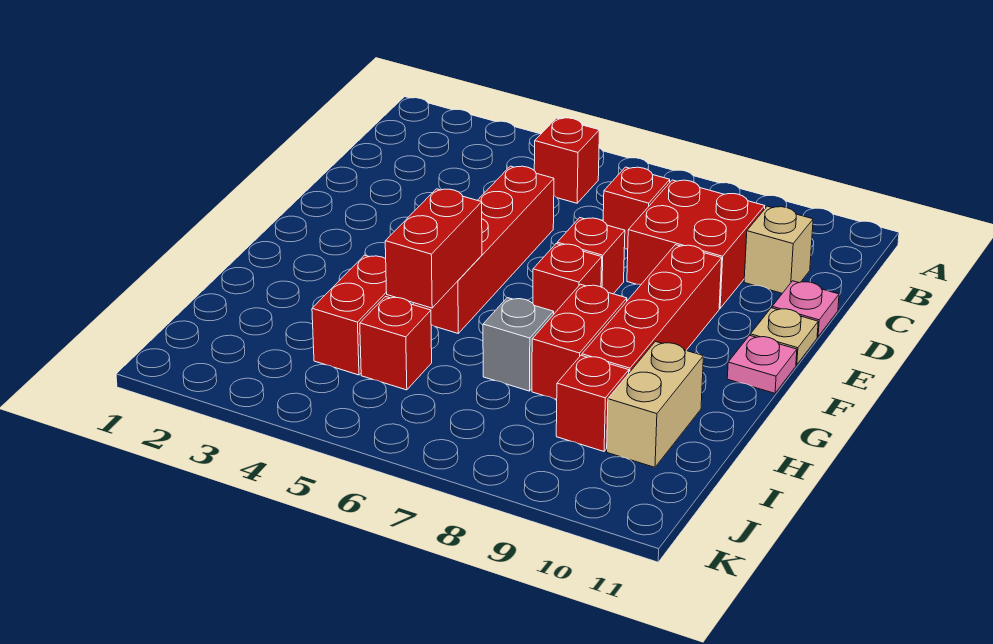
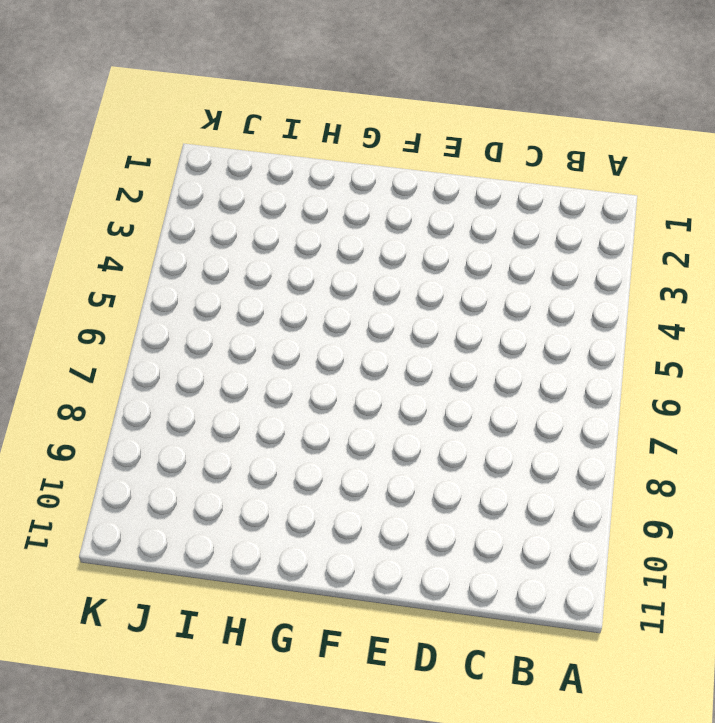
none -> red brick B5 level 1
none -> red brick C7 level 1
none -> red brick C8:D9 level 1

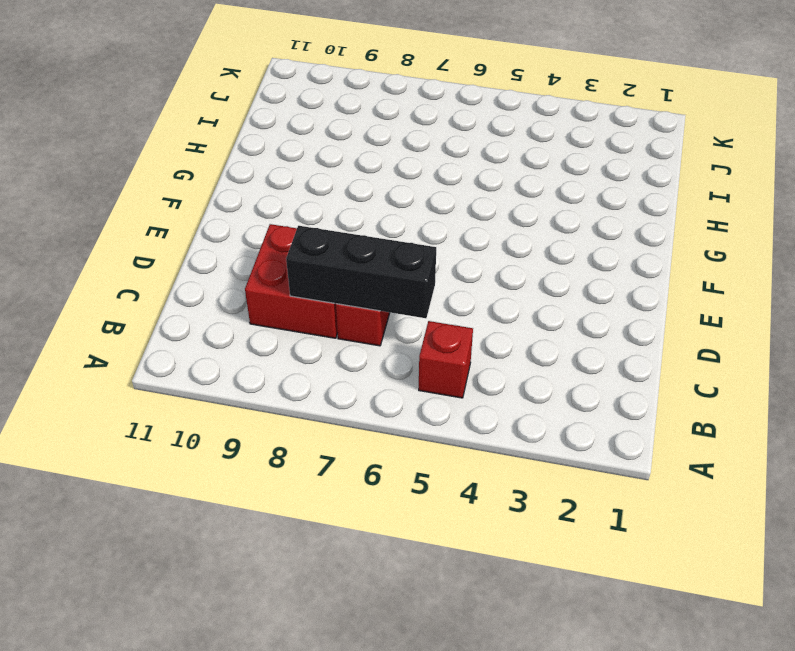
black brick C6:C8 level 2 -> none
none -> tan brick C10 level 1
none -> red brick D5:G5 level 1
none -> pink plate D11 level 1

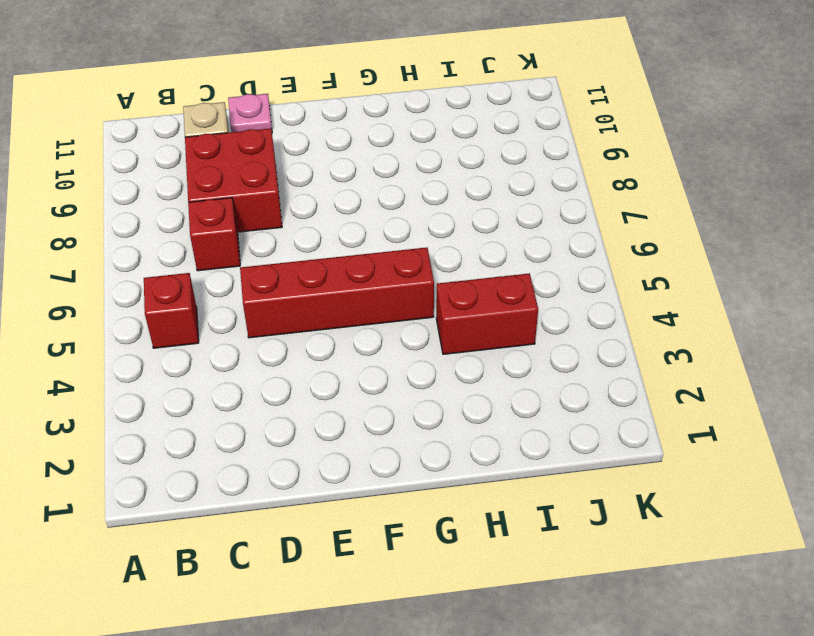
none -> red brick E7 level 1
none -> red brick E9:H9 level 1
none -> tan plate E11 level 1

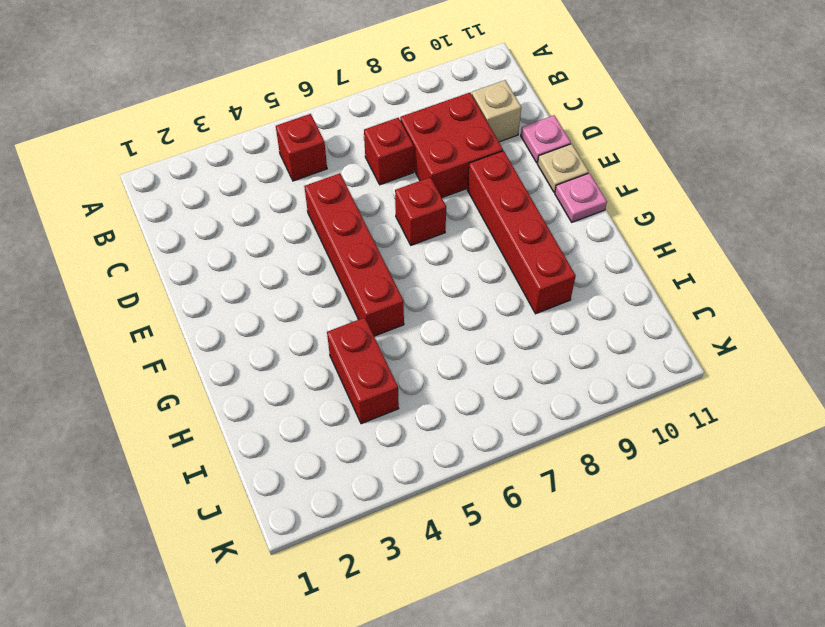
none -> red brick F7 level 1
none -> red brick G8:H8 level 1
none -> grey brick H7 level 1

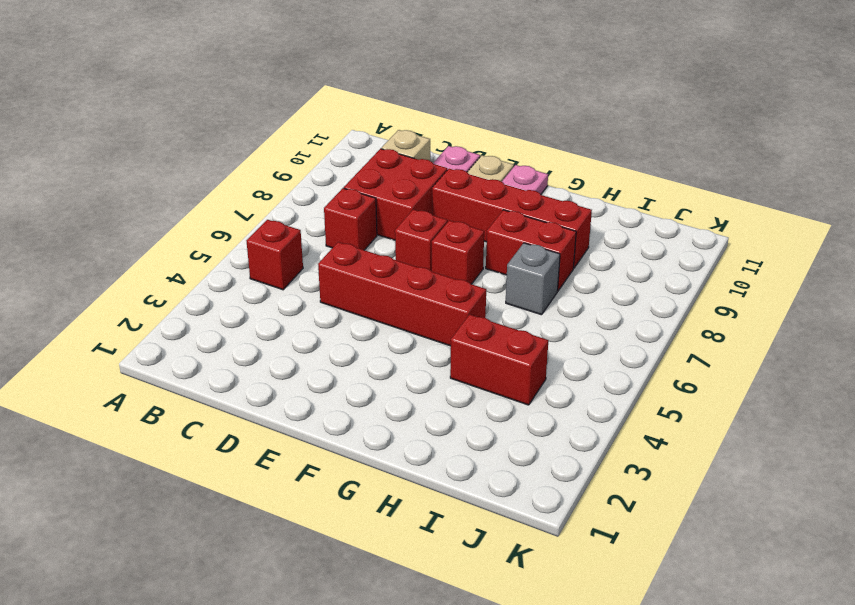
none -> tan brick H10:I10 level 1
none -> red brick I5 level 1
none -> red brick I9 level 1

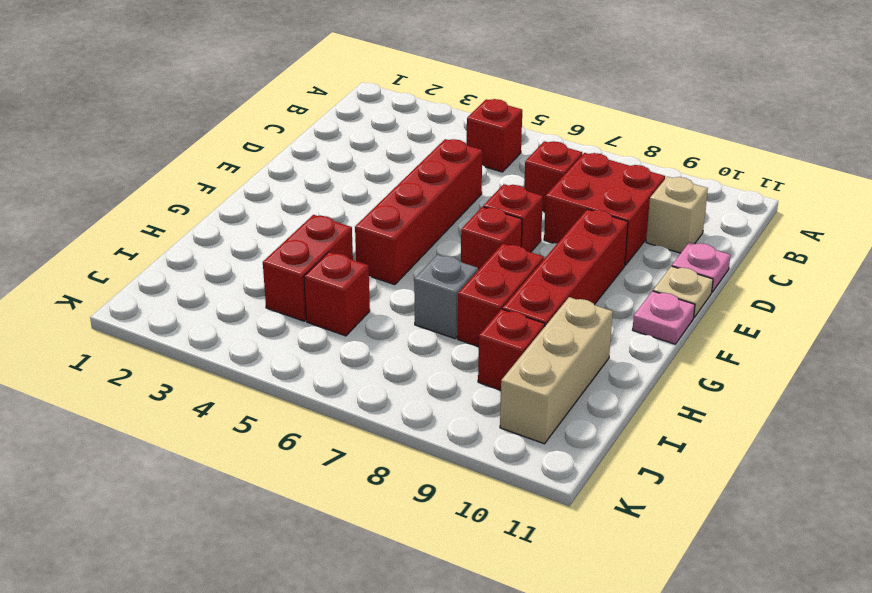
tan brick H10:J10 level 1 -> tan brick H10:I10 level 1
none -> red brick G5:H5 level 2

